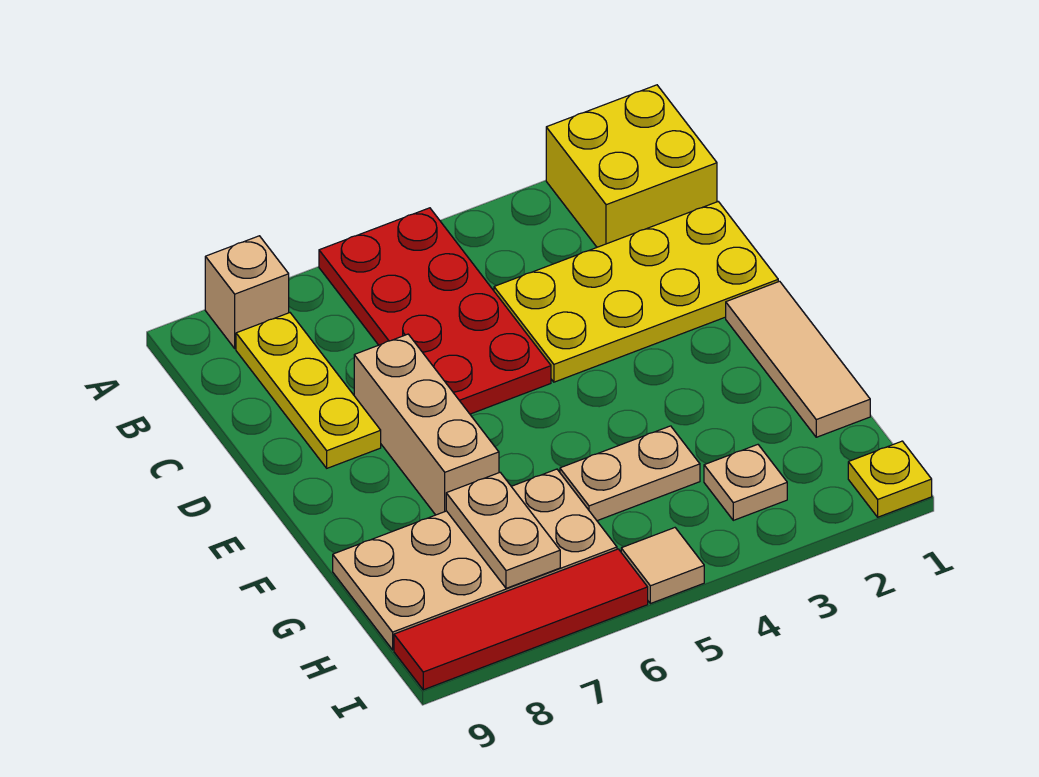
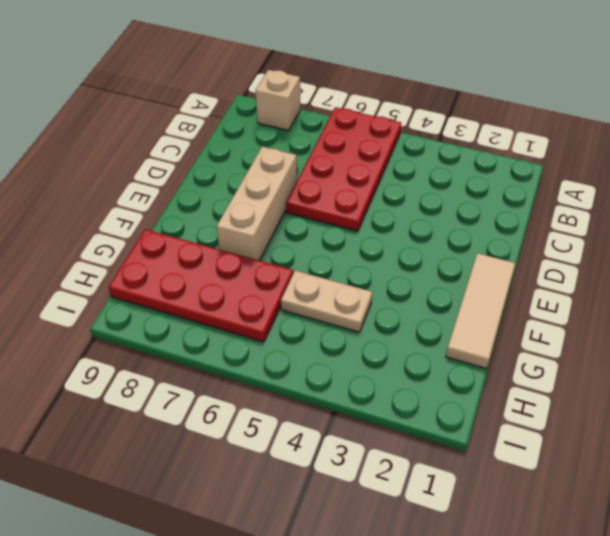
red plate G6:H9 level 1 -> tan plate G6:H9 level 1
none -> yellow brick A1:B2 level 1
none -> yellow plate B8:D8 level 1
none -> yellow plate C1:D4 level 1

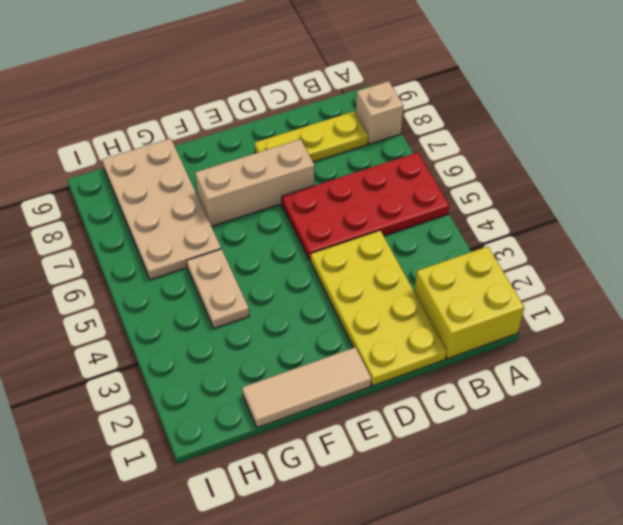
none -> tan plate H3 level 1
none -> yellow plate I1 level 1
none -> tan tile I5 level 1

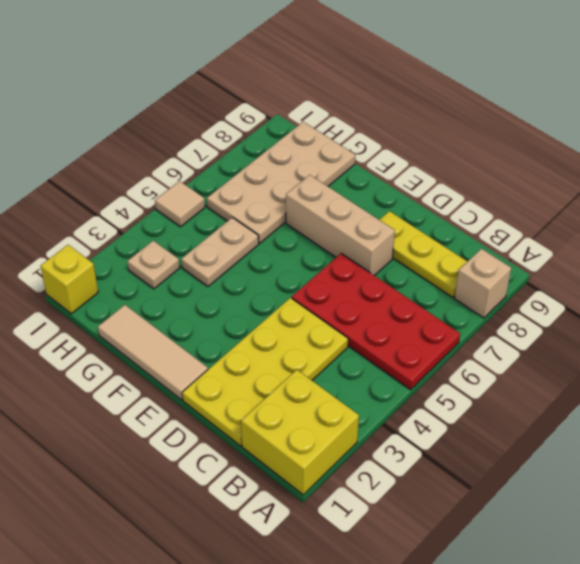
yellow brick I1 level 1 -> yellow plate I1 level 1
none -> red tile I6:I9 level 1
none -> tan plate G7:H7 level 2

